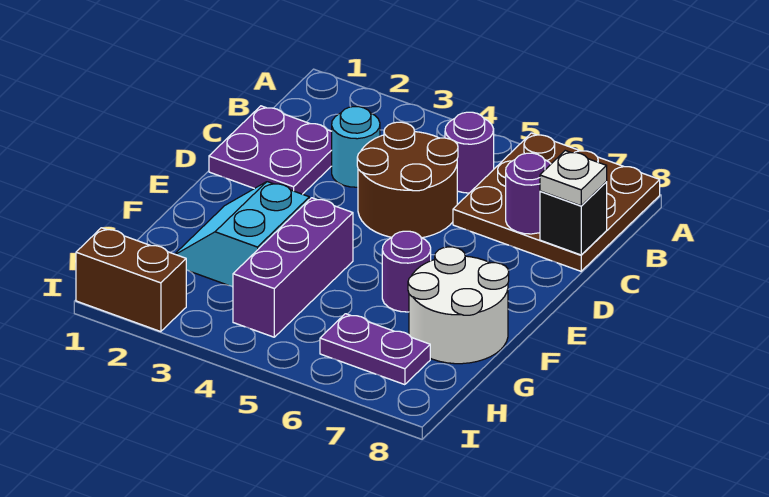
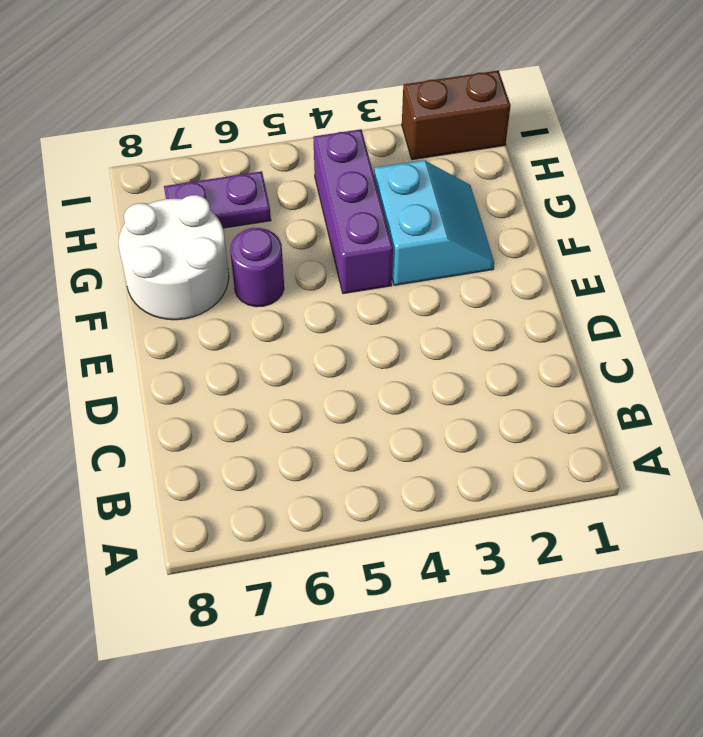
none -> brown plate A6:C8 level 1
none -> purple round brick B5 level 1
none -> purple plate C1:D2 level 1

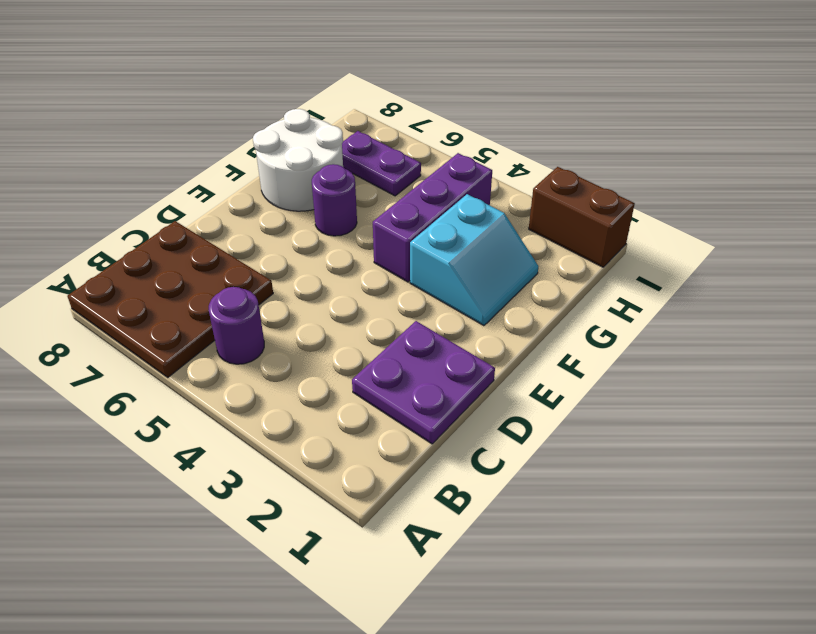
none -> cyan round brick C3 level 1
none -> brown round brick C4:D5 level 1
none -> purple round brick C7 level 2

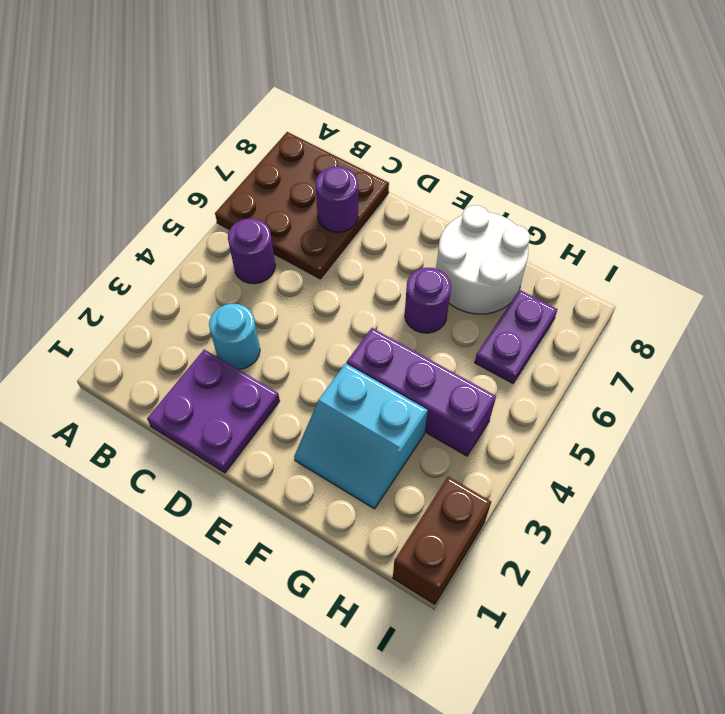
none -> brown round brick C4:D5 level 1
none -> black brick C8 level 2
none -> white plate C8 level 3

